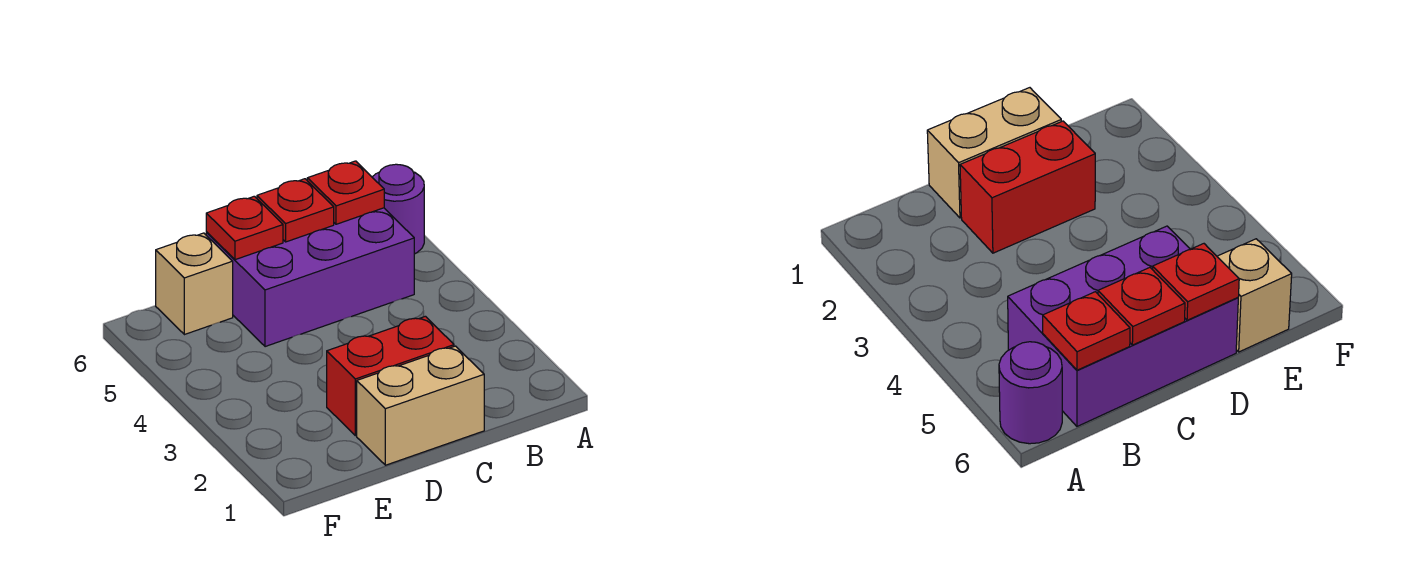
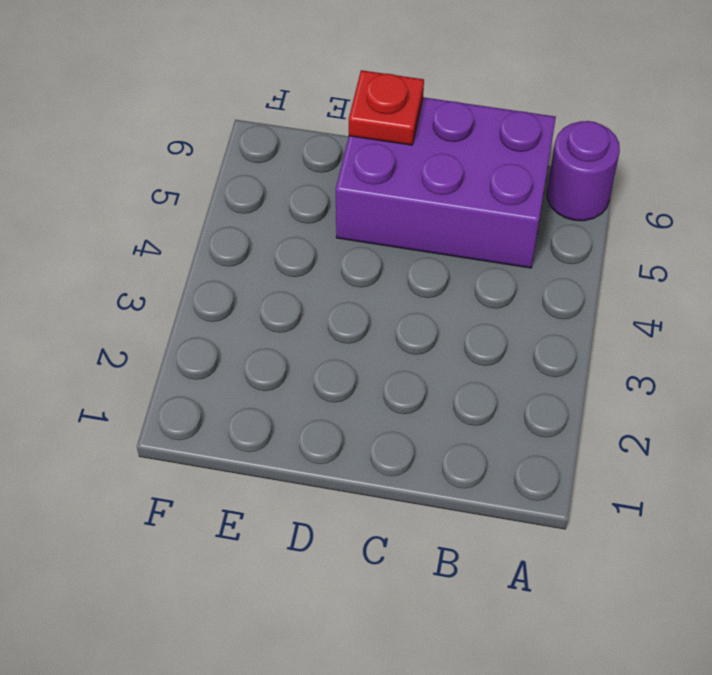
none -> tan brick C1:D1 level 1
none -> red brick C2:D2 level 1

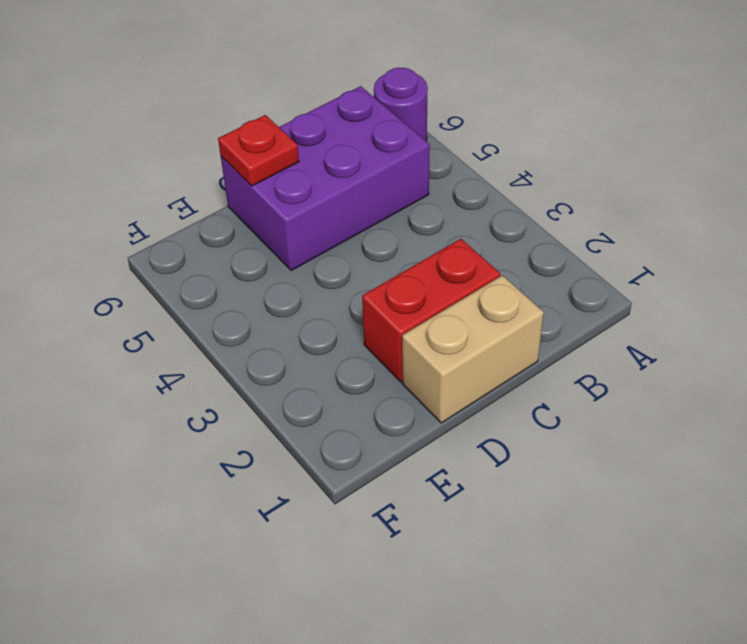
none -> tan brick E6 level 1
none -> red plate B6 level 2

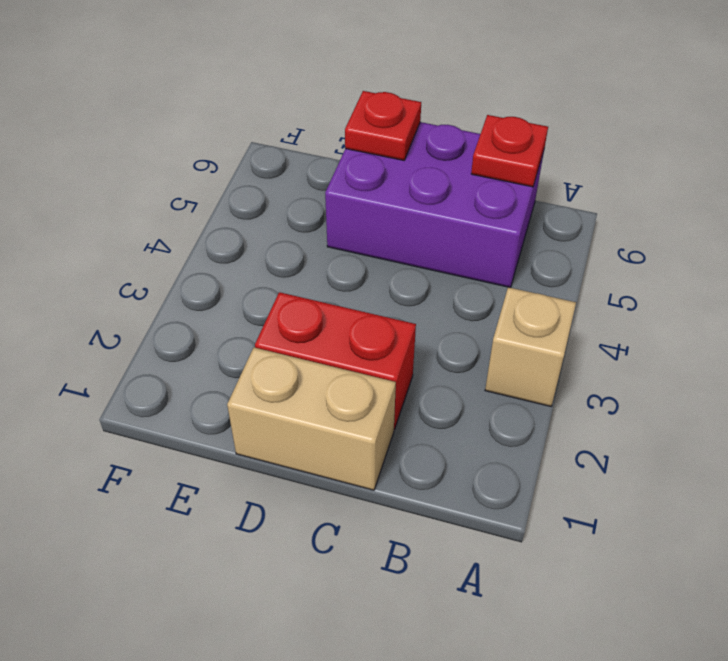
tan brick A3 level 1 -> tan brick E6 level 1
none -> purple round brick A6 level 1
none -> red plate C6 level 2

